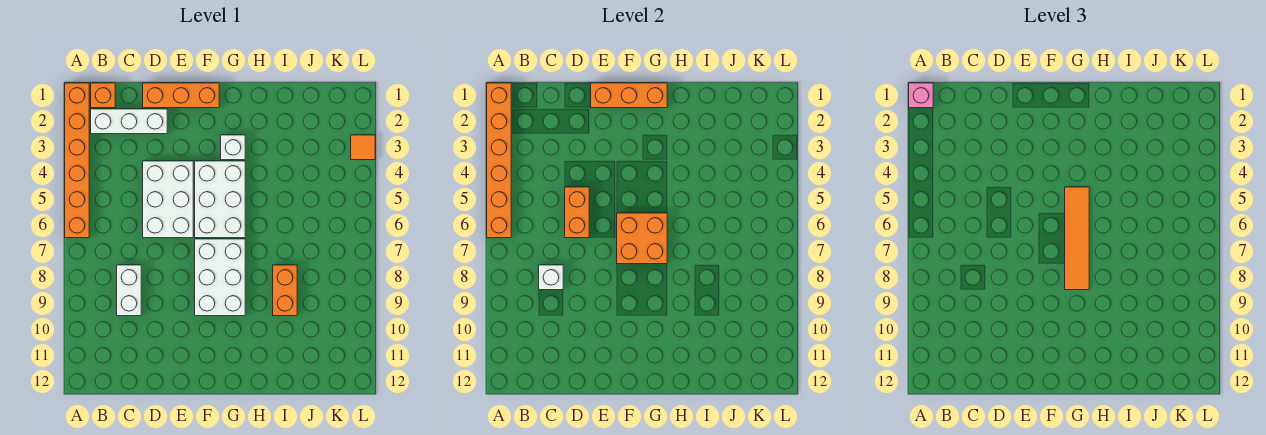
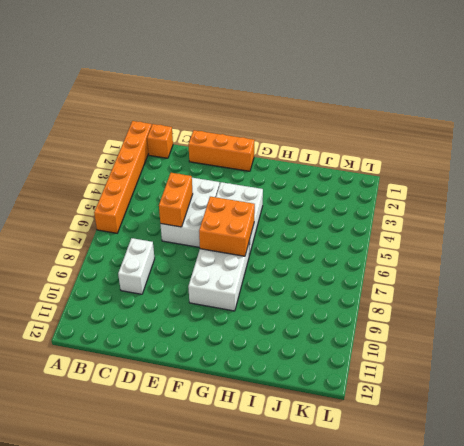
none -> white brick B2:D2 level 1
none -> white brick G3 level 1
none -> orange brick I8:I9 level 1

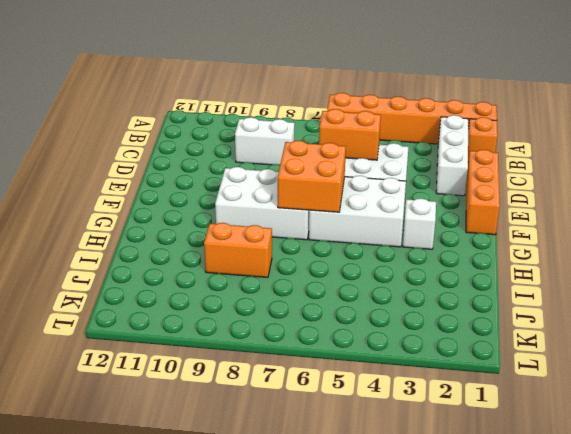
none -> orange tile L3 level 1
none -> orange brick A1:A6 level 2
none -> white brick C8 level 2

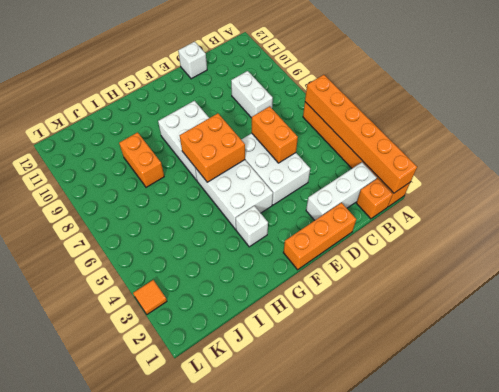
white brick D12 level 1 -> white brick C8 level 2
none -> orange brick E1:G1 level 2
none -> pink brick A1 level 3
none -> orange tile G5:G8 level 3

